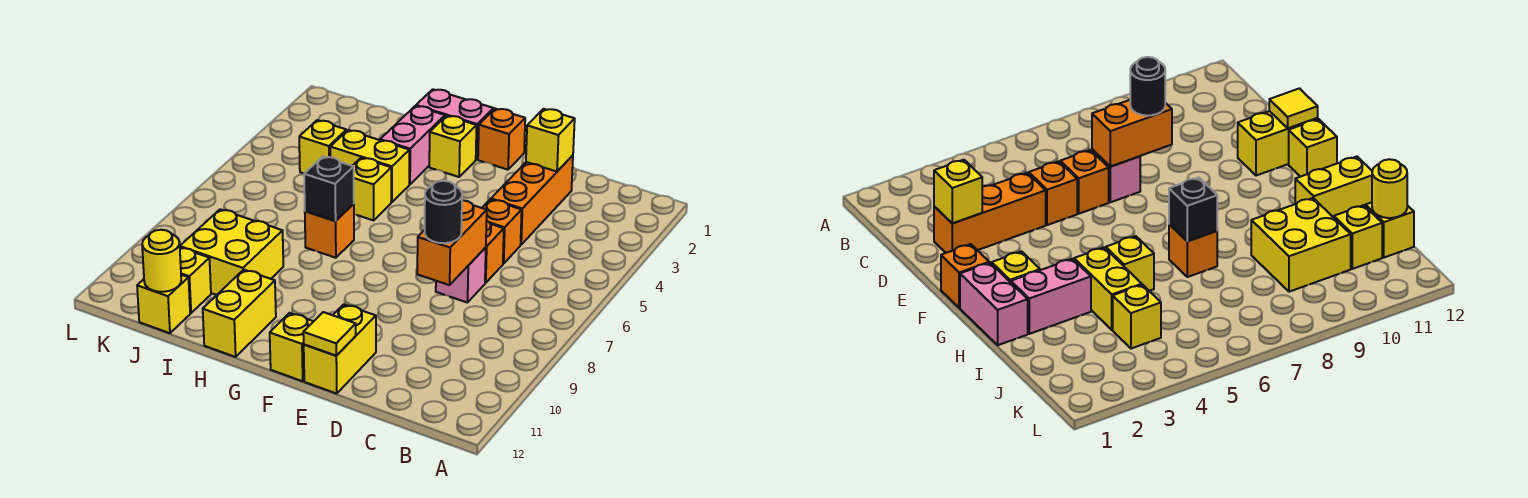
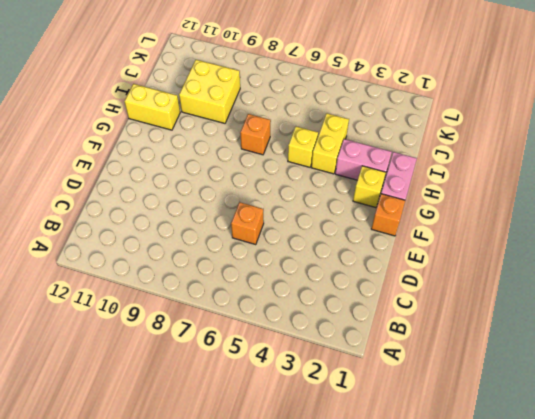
none -> orange brick D2:D4 level 1
none -> orange brick D5 level 1
none -> pink brick D7 level 1

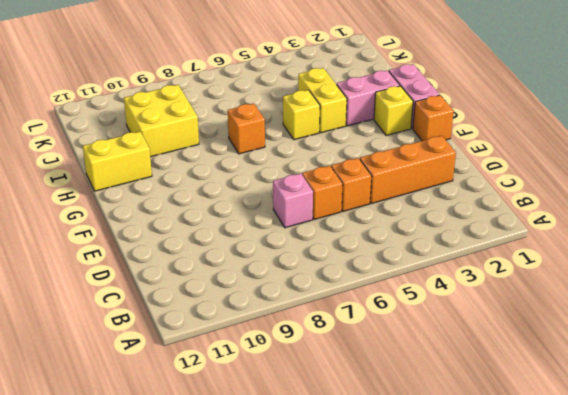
none -> yellow brick E11:E12 level 1
none -> yellow brick F12 level 1
none -> yellow brick J4 level 1

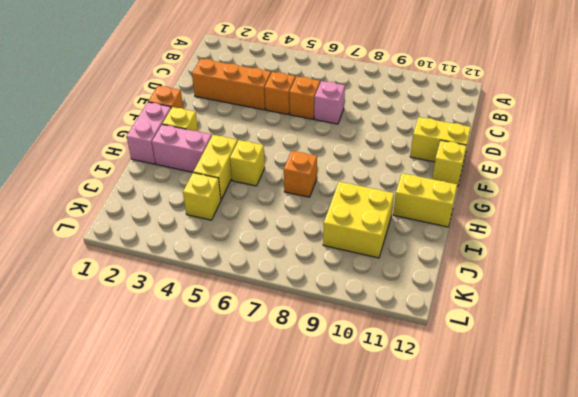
none -> yellow brick J11 level 1
none -> yellow brick J12 level 1
none -> yellow brick D2 level 2

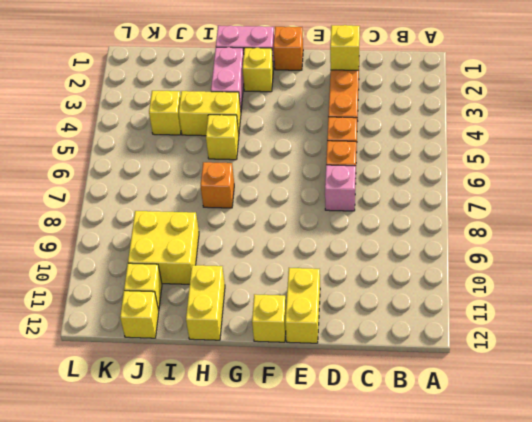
none -> orange brick D7:D8 level 2
none -> yellow tile E12 level 2
none -> black brick H7 level 2

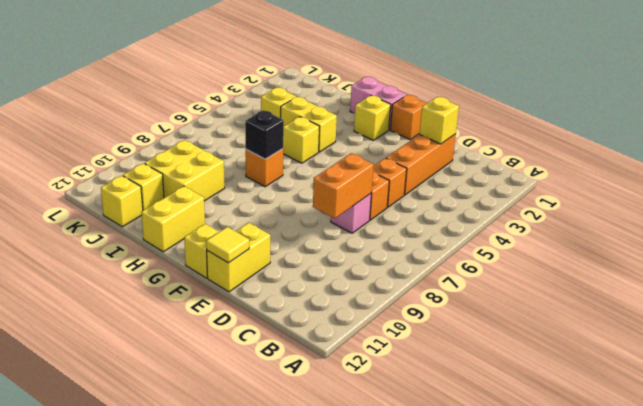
none -> pink brick H2:H3 level 1
none -> yellow round brick J12 level 2
none -> black round brick D8 level 3

